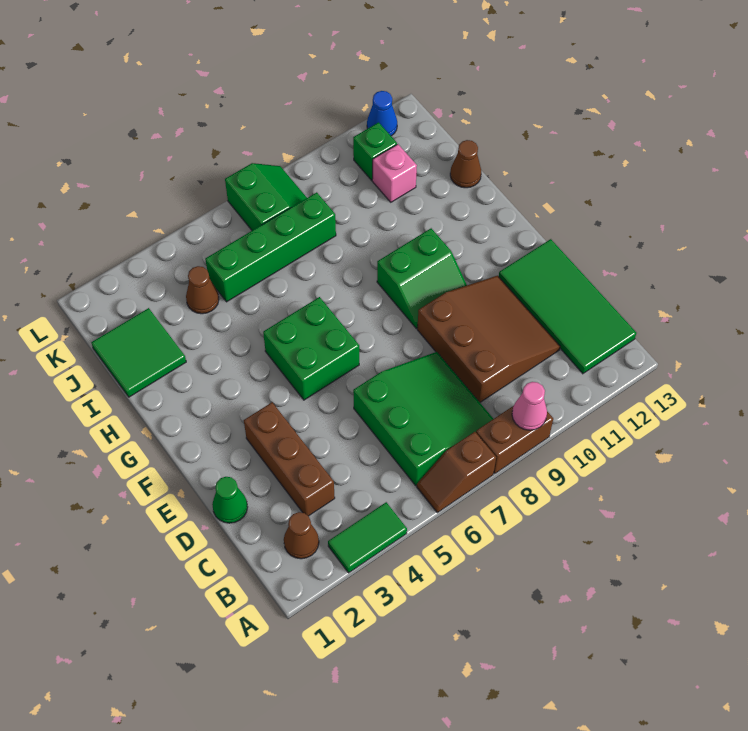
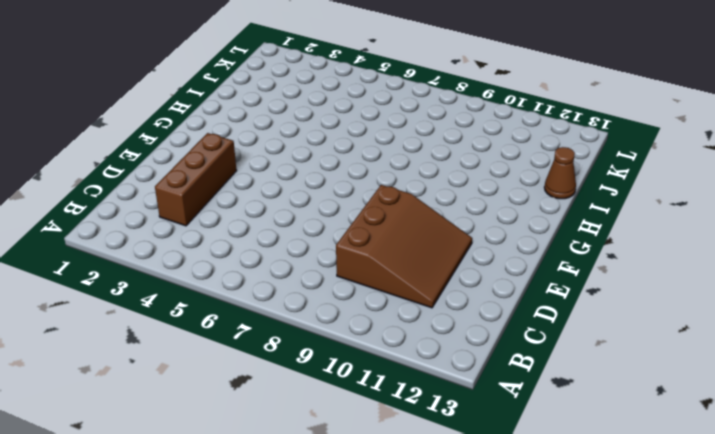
none -> green tile A3:A4 level 1
none -> brown slope A6:A7 level 1 top 7
none -> brown brick A8:A9 level 1

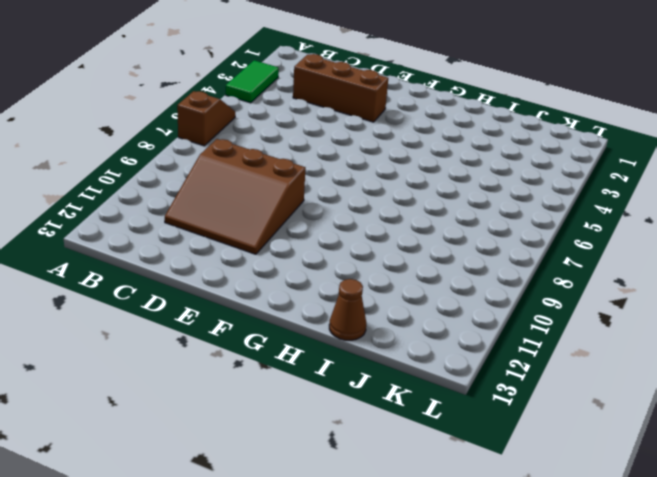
none -> brown brick A8:A9 level 1
none -> brown cone B2 level 1
none -> green slope B6:D8 level 1 top 6

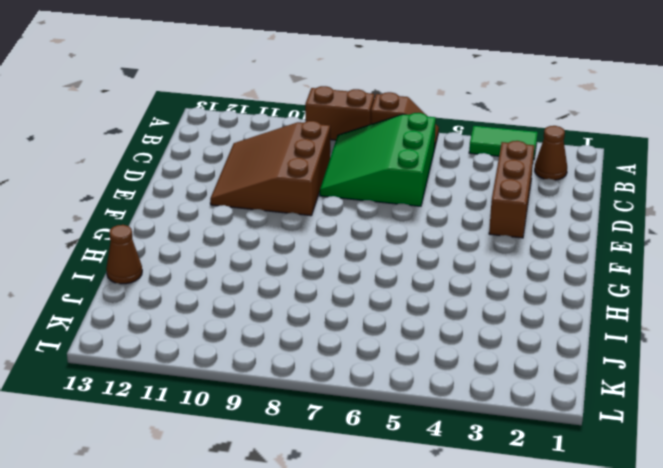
none -> green tile B12:E13 level 1
none -> green cone D1 level 1
none -> green brick F5:G6 level 1

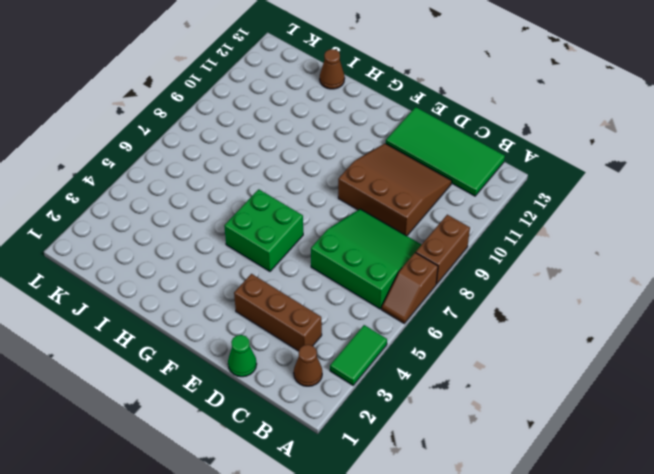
none -> green slope F9:G10 level 1 top G
none -> green tile I1:J2 level 1
none -> brown cone J4 level 1

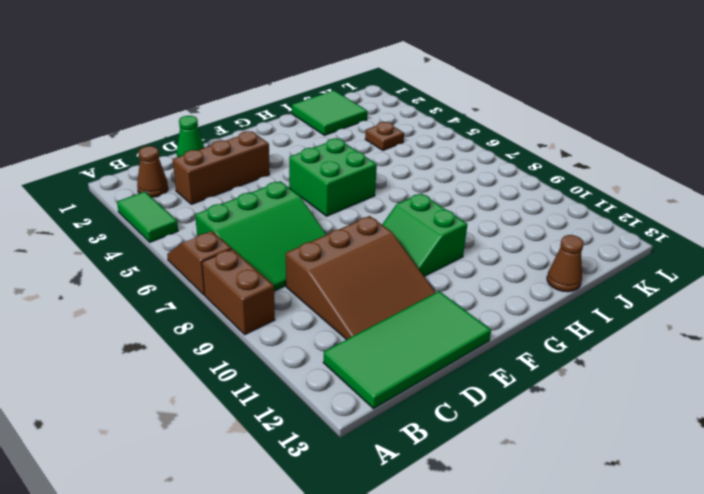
brown plate J4 level 1 -> brown cone J4 level 1
none -> green brick J5:J8 level 1
none -> pink brick J11 level 1
none -> green slope K7:L8 level 1 top 7

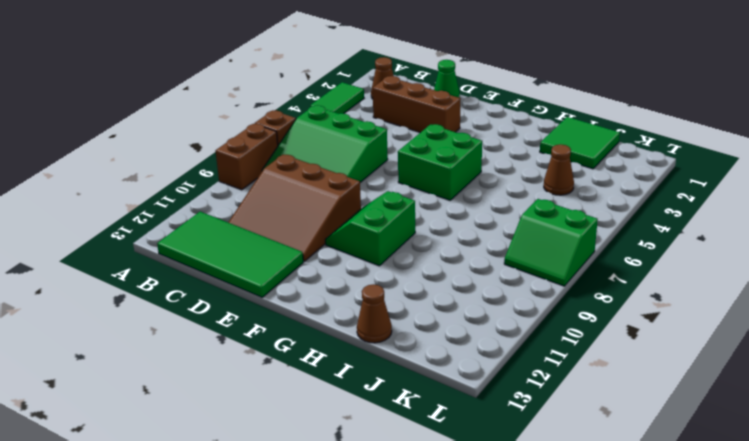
none -> green brick J5:J8 level 1
none -> pink brick J11 level 1
none -> green brick K11 level 1

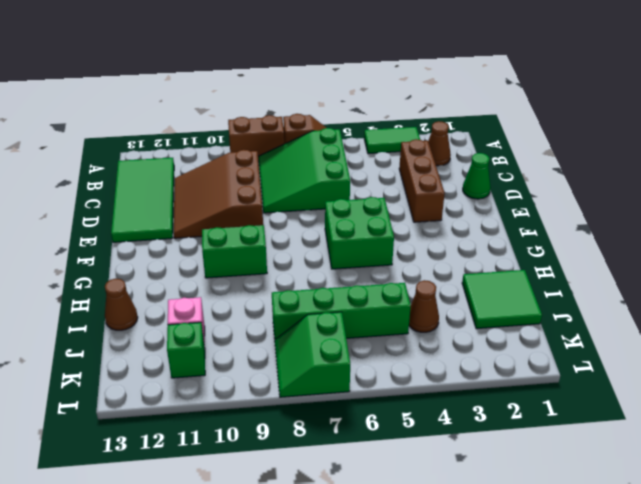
none -> blue cone L12 level 1
none -> pink cone A9 level 2

